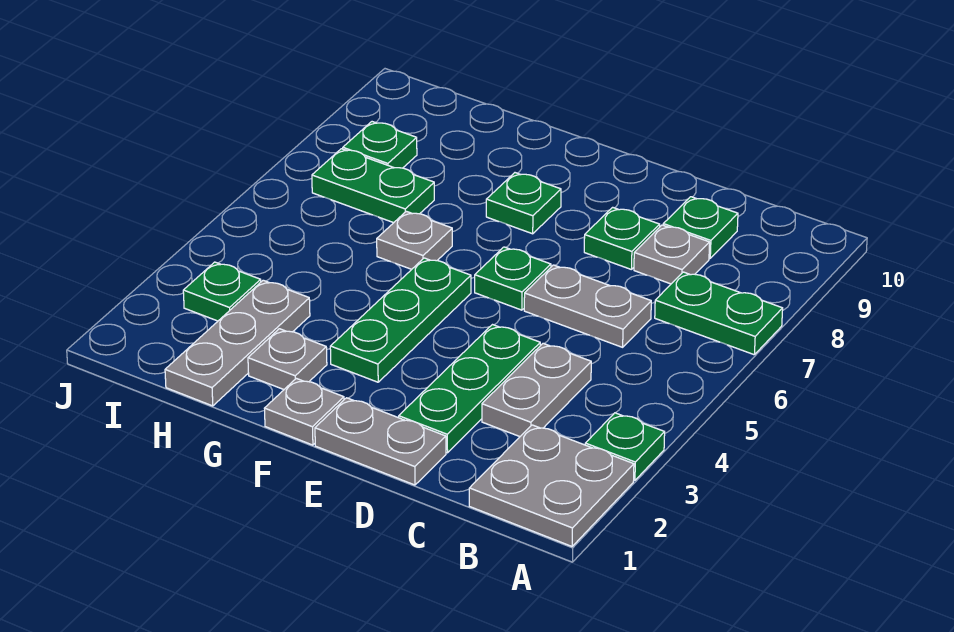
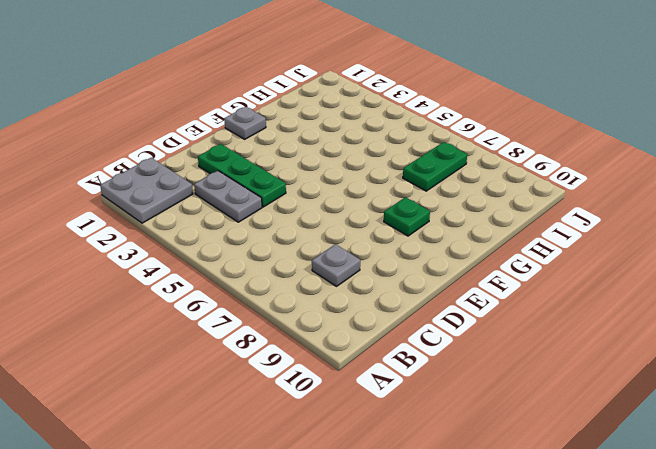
none -> green plate A3 level 1
none -> green plate A7:B7 level 1
none -> grey plate C6:D6 level 1

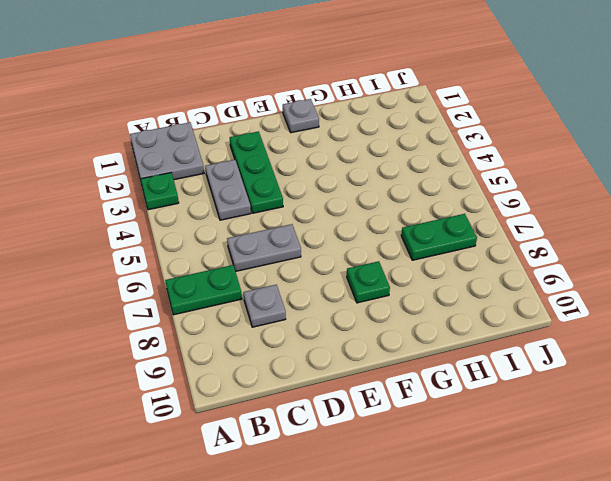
none -> green plate C9 level 1
none -> grey plate D1:E1 level 1
none -> green plate D8 level 1

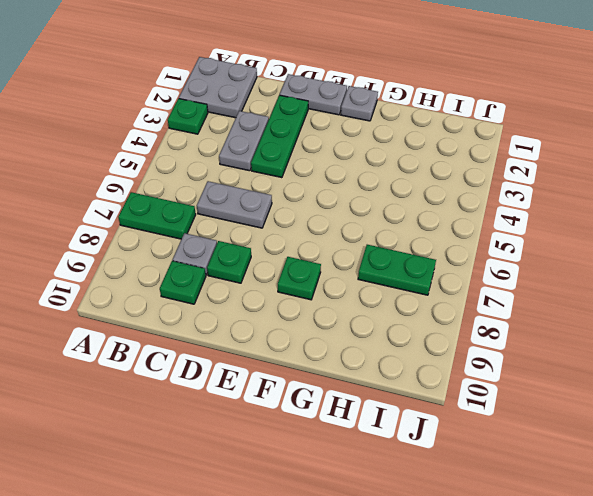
none -> green plate E6 level 1
none -> green plate F3:F5 level 1
none -> grey plate G2 level 1

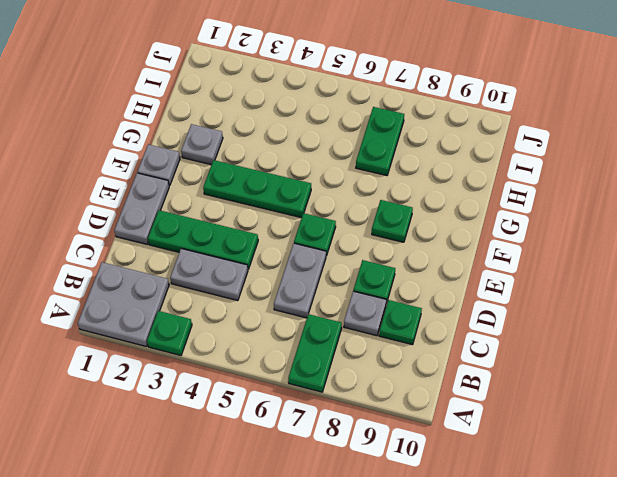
none -> grey plate G6 level 1
none -> grey plate H1:H3 level 1
none -> green plate I3 level 1

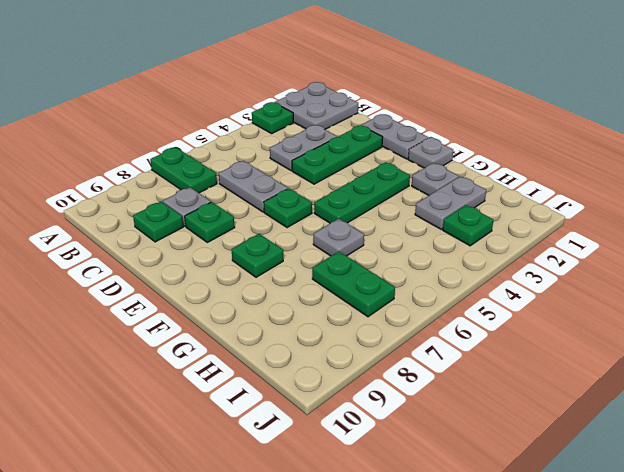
grey plate H2:H3 level 1 -> grey plate H1:H3 level 1
none -> green plate I8 level 1

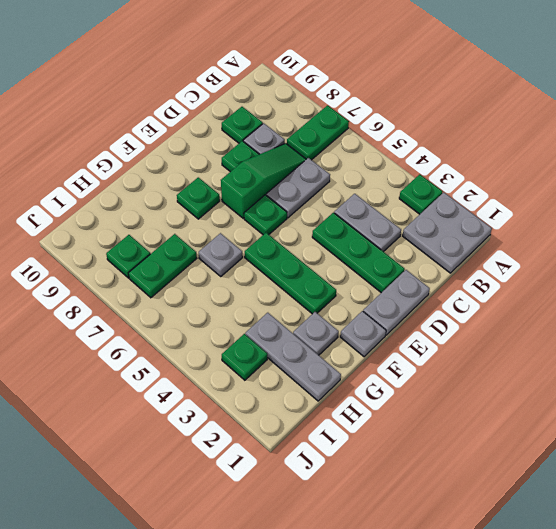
green slope C7:E7 level 1 top E -> none

